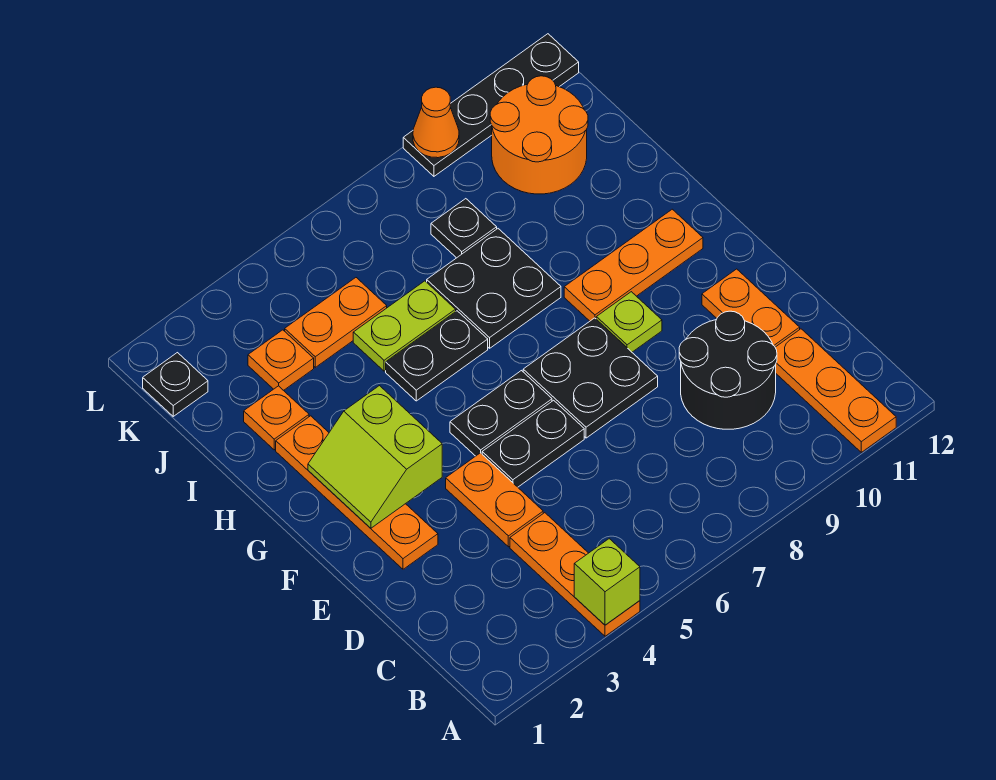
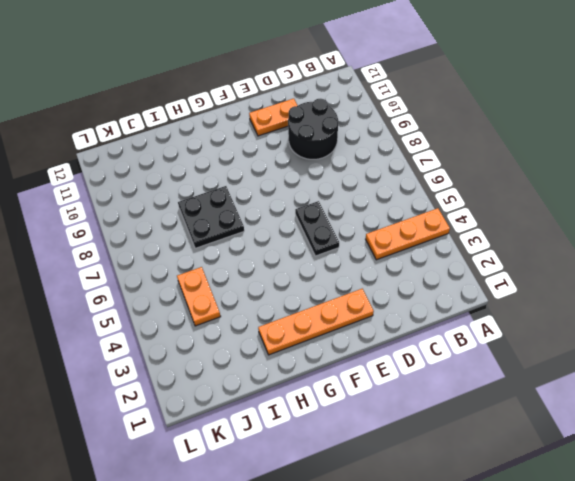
none -> orange plate A11:C11 level 1
none -> orange plate D4:E4 level 1
none -> black plate E7:F8 level 1

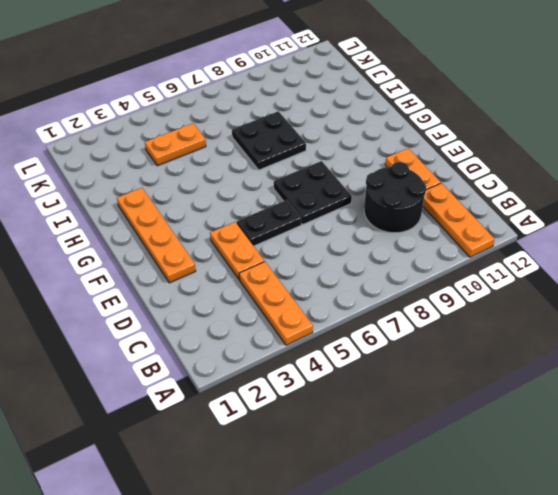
none -> black plate F5:F6 level 1
none -> lime plate F9 level 1
none -> orange plate G9:G11 level 1

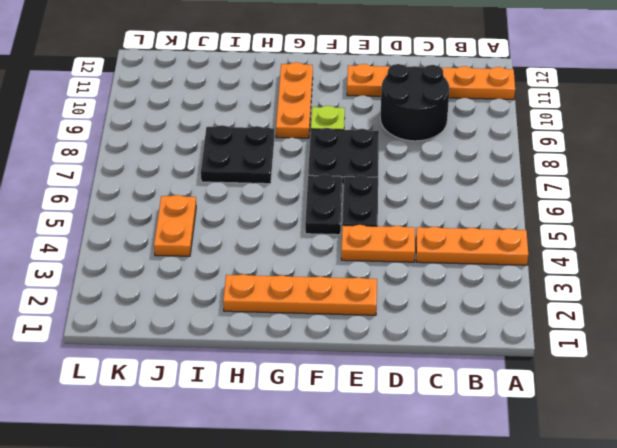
none -> black plate H5:H6 level 1
none -> orange plate I2 level 1
none -> lime plate I5:I6 level 1

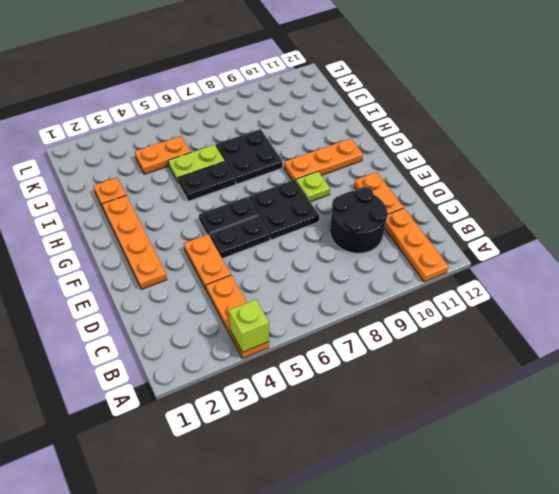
none -> orange plate J3 level 1
none -> black plate J8 level 1
none -> orange round brick J10:K11 level 1

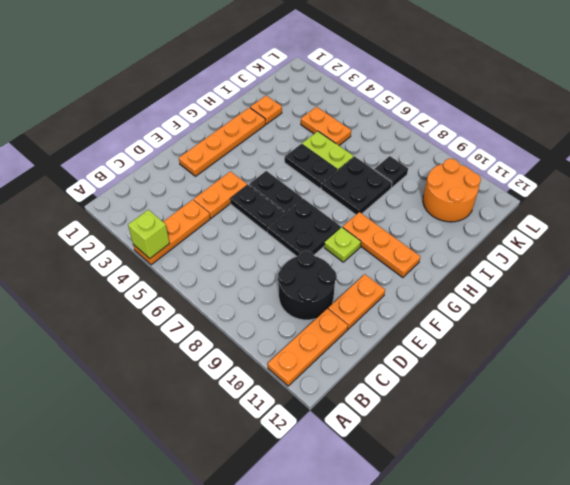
none -> orange plate J3 level 1
none -> black plate K1 level 1
none -> black plate L9:L12 level 1

